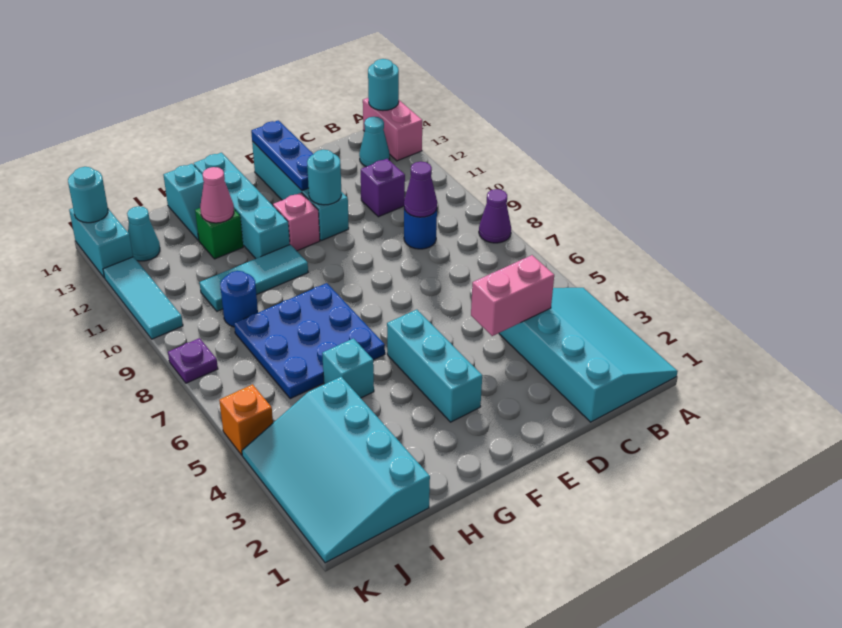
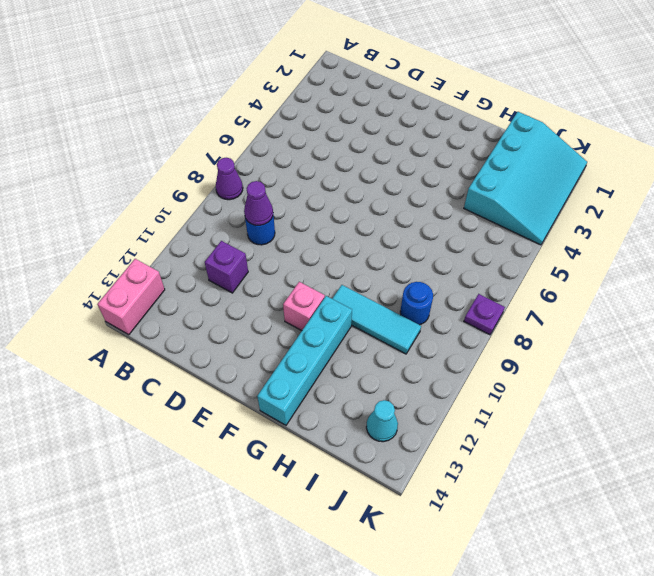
none -> cyan slope A1:C4 level 1 top C
none -> cyan cone B13 level 1
none -> cyan brick E11:E14 level 1

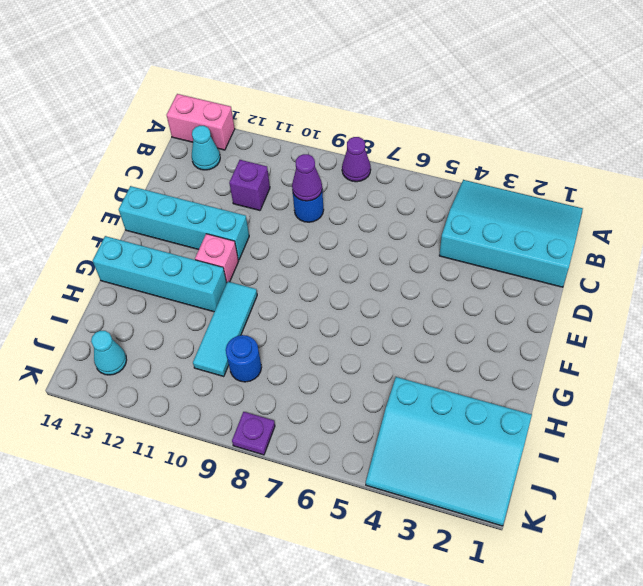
none -> cyan brick F3:F5 level 1
none -> blue plate G6:I8 level 1
none -> cyan brick H5 level 1

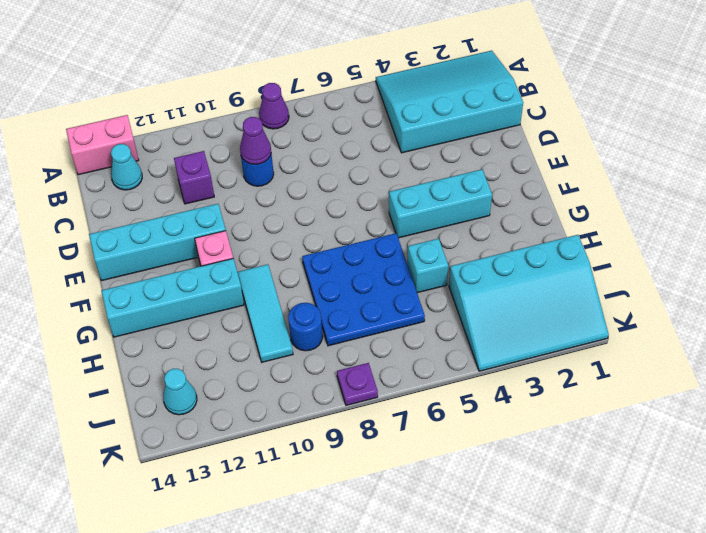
none -> green brick H12 level 1
none -> cyan slope H13:H14 level 1 top 14
none -> orange brick K5 level 1

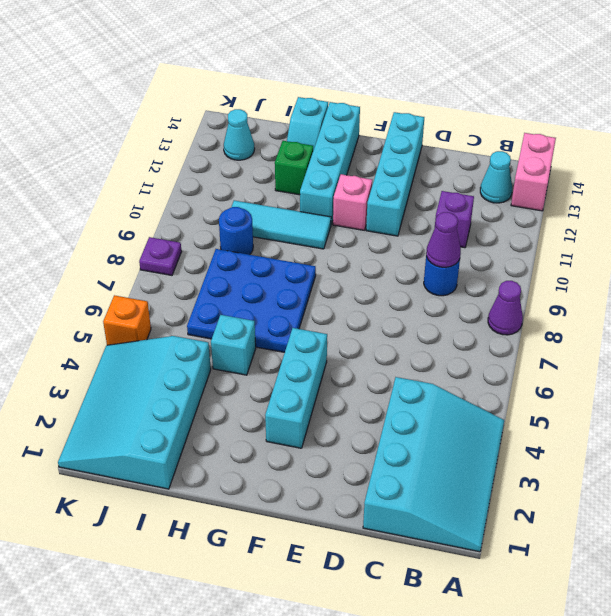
none -> cyan tile K10:K12 level 1
none -> cyan brick K13:K14 level 1
none -> cyan round brick A14 level 2

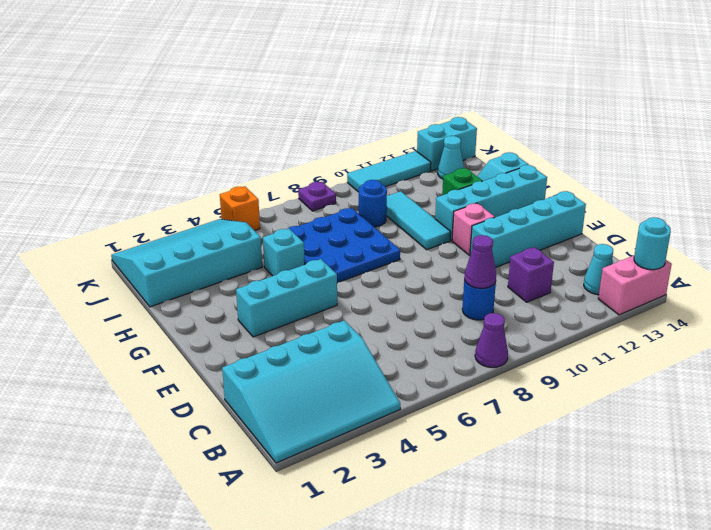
none -> pink brick C4:D4 level 2
none -> cyan round brick E11 level 2
none -> blue plate E12:E14 level 2

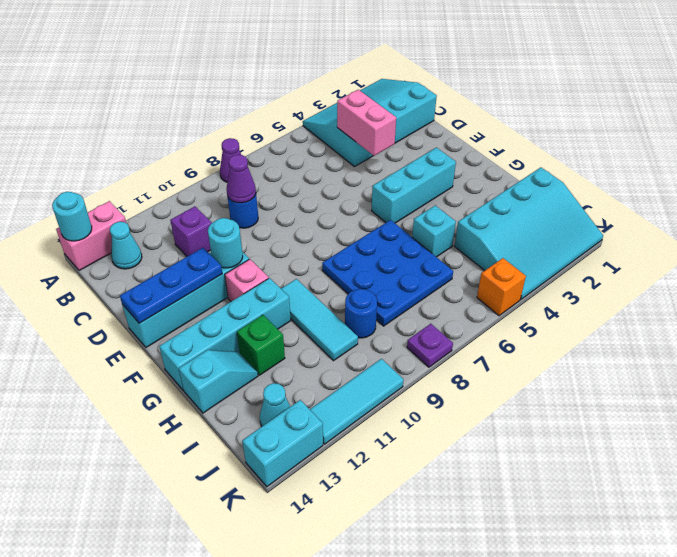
none -> pink cone H12 level 2
none -> cyan round brick K14 level 2

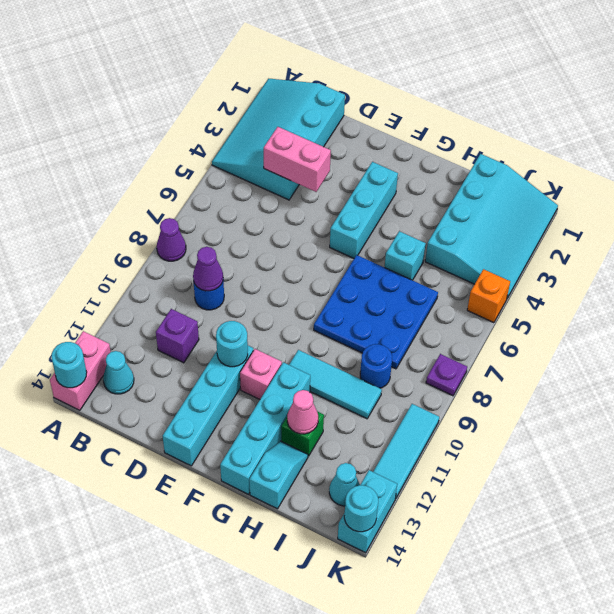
none -> blue plate E12:E14 level 2

